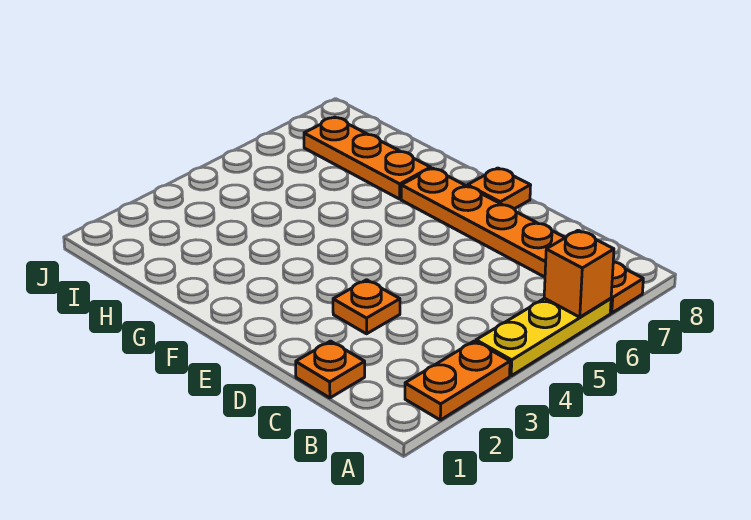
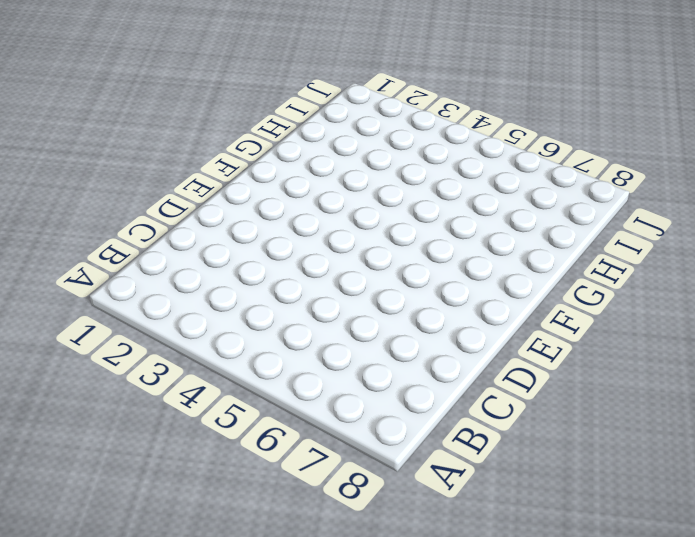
none -> orange plate A2:A3 level 1
none -> yellow plate A4:A6 level 1

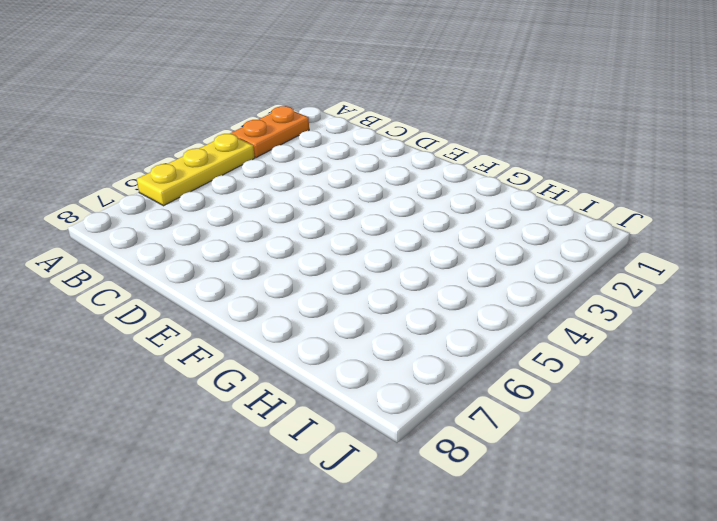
none -> orange plate A7:F7 level 1
none -> orange plate C1 level 1

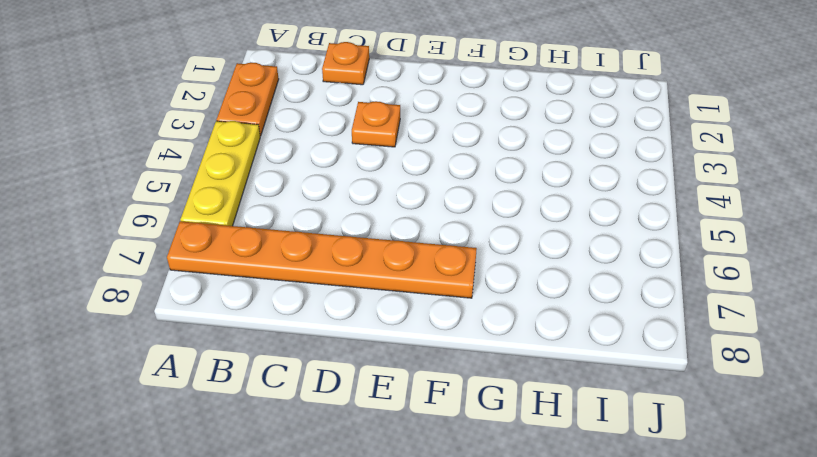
none -> orange plate E8 level 1
none -> orange plate G7:I7 level 1

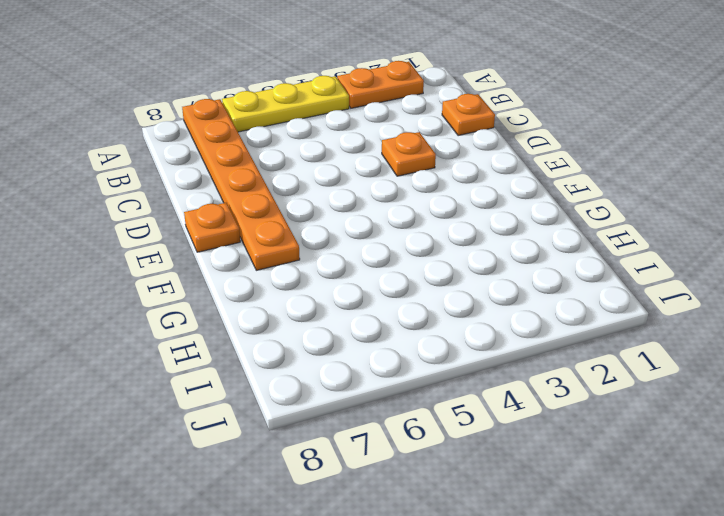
none -> orange plate G7:I7 level 1
none -> orange brick A6 level 2

